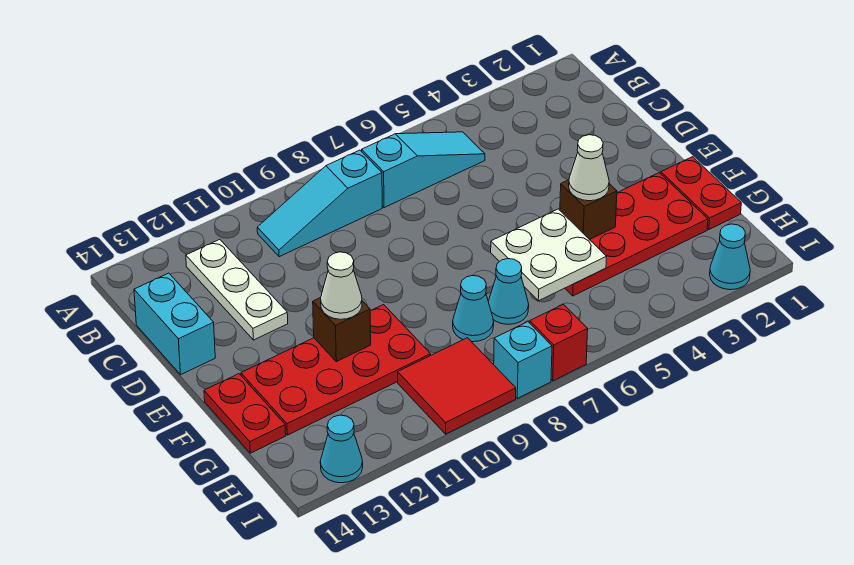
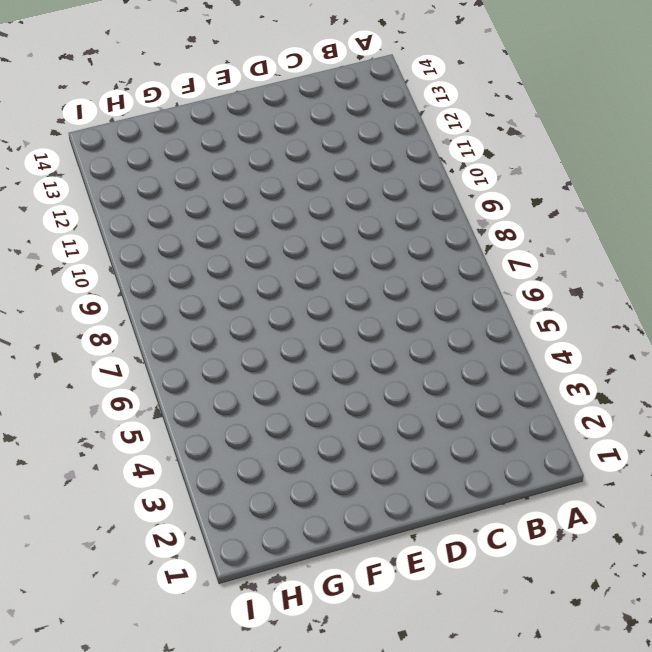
none -> cyan slope B5:B7 level 1 top 7
none -> cyan slope B8:B10 level 1 top 8
none -> white plate B12:D12 level 1

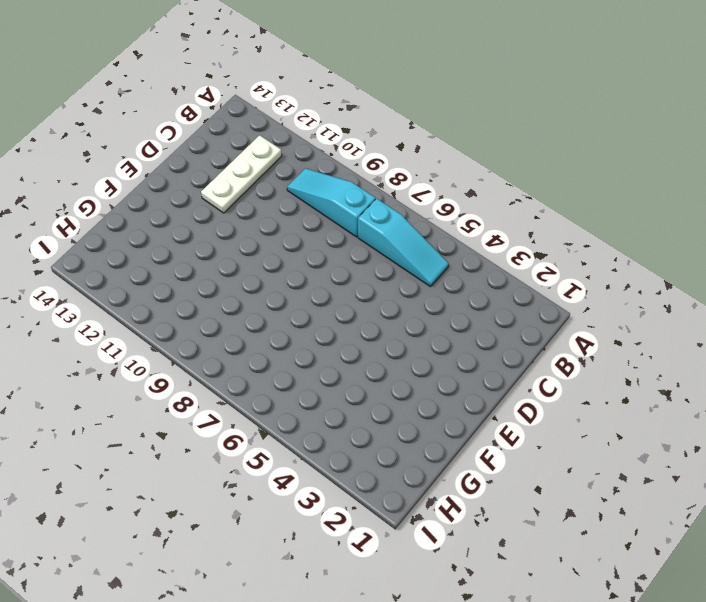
none -> cyan brick C14:D14 level 1
none -> red plate F1:G1 level 1
none -> red plate F2:G5 level 1

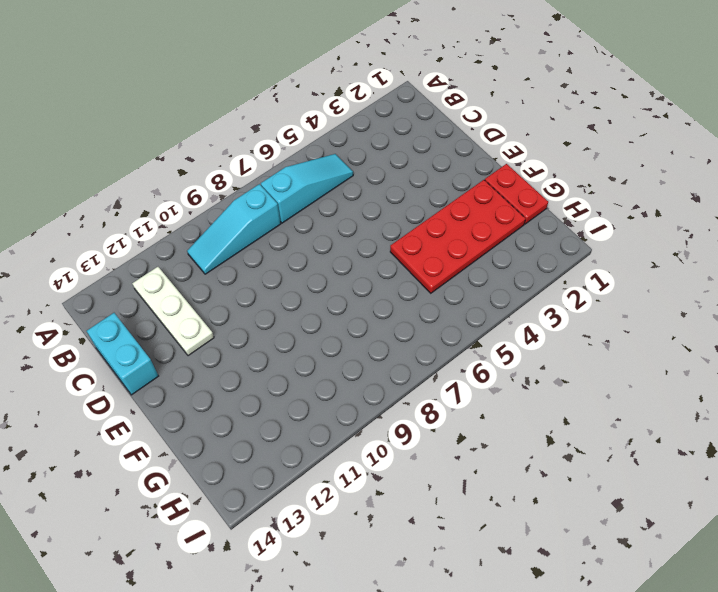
none -> red plate F10:G13 level 1
none -> red plate F14:G14 level 1
none -> cyan cone G7 level 1

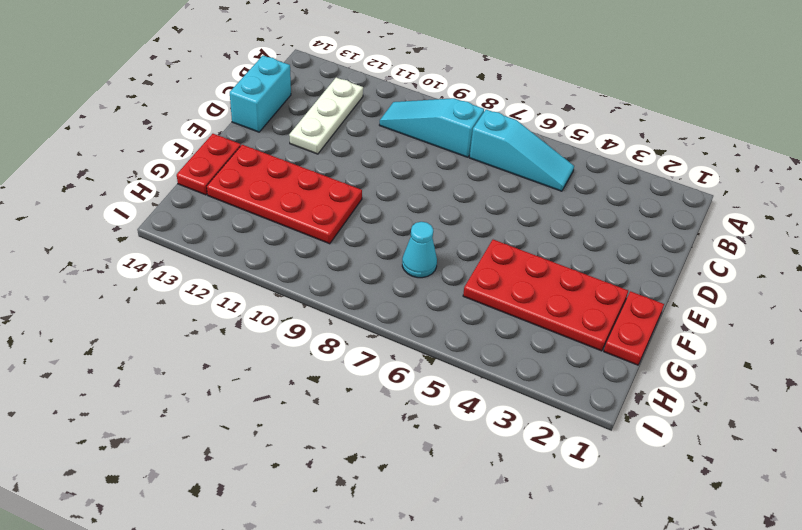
none -> cyan cone G8 level 1
none -> red tile H9:I10 level 1
none -> cyan cone I2 level 1

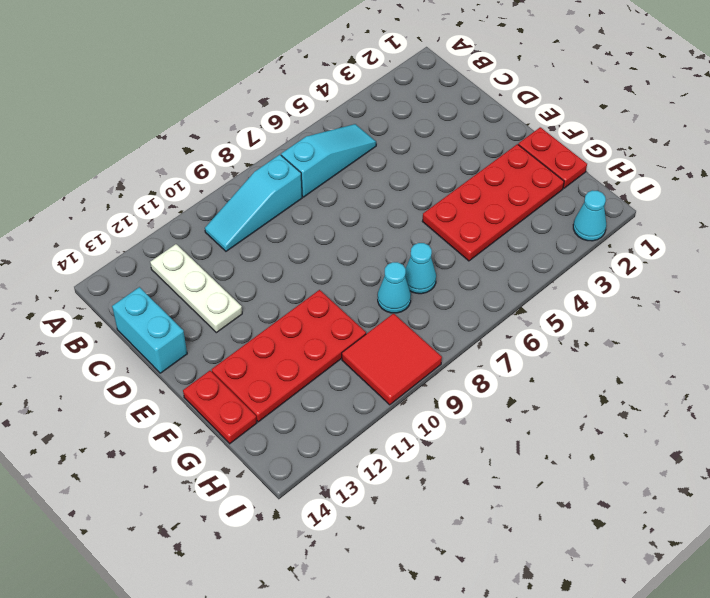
none -> red brick I7 level 1
none -> cyan brick I8 level 1
none -> cyan cone I13 level 1

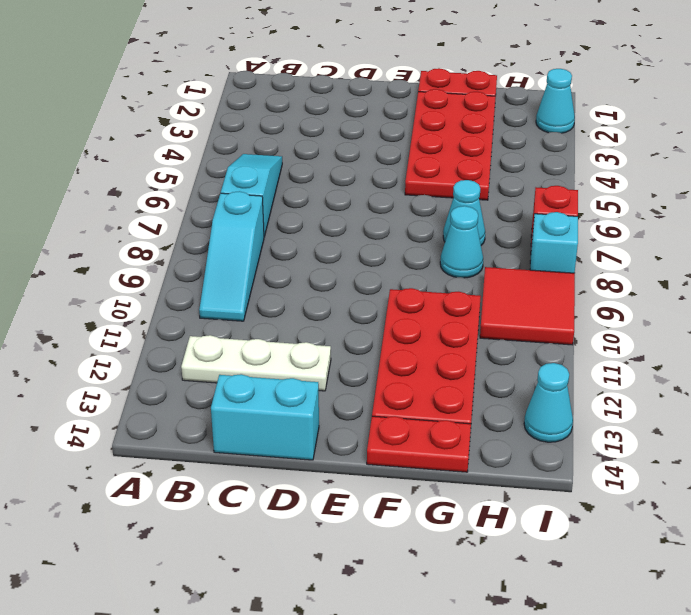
none -> brown brick F4 level 2
none -> white plate F5:G6 level 2
none -> brown brick F11 level 2

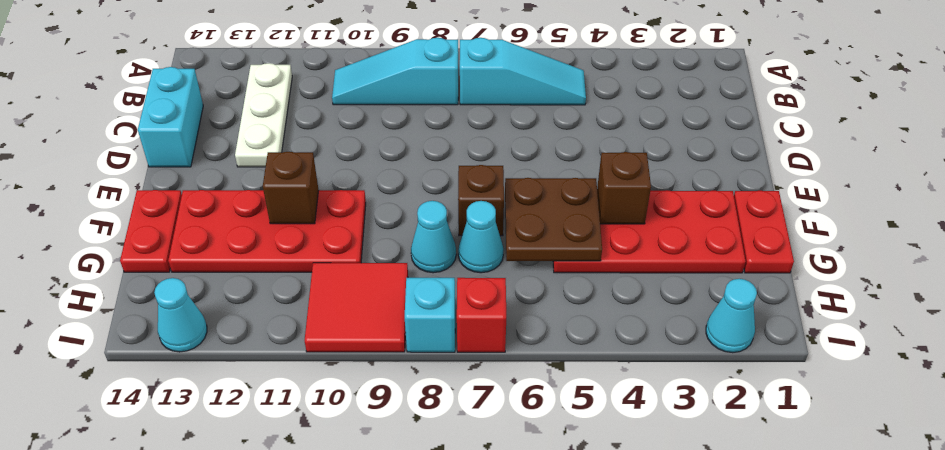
brown plate F5:G6 level 2 -> white plate F5:G6 level 2
brown brick F7 level 1 -> none
none -> white cone F4 level 3
none -> white cone F11 level 3

